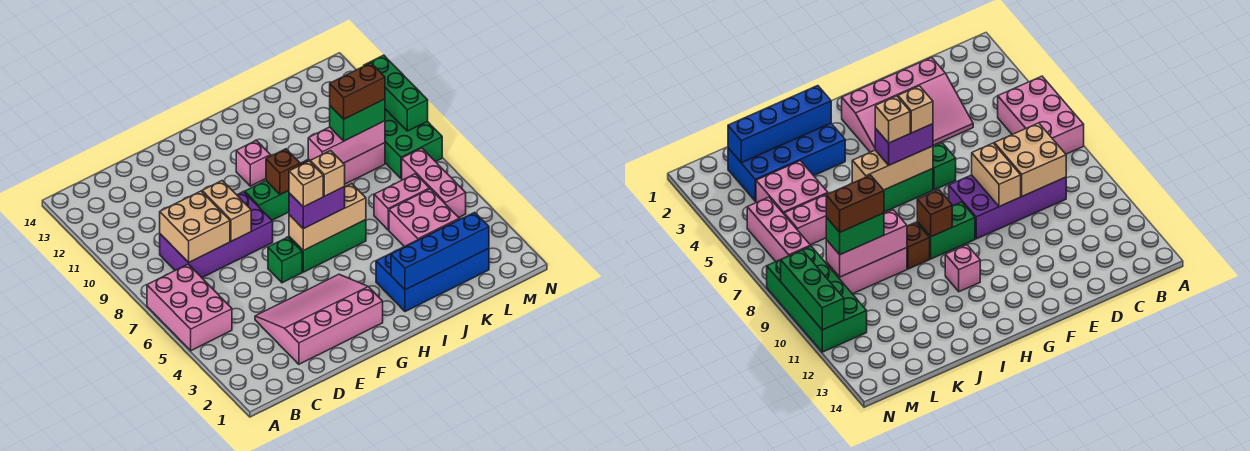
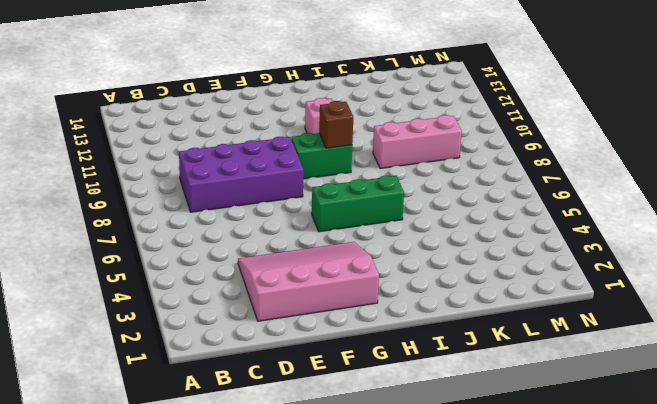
none -> pink brick A5:B7 level 1
none -> green brick F6 level 1
none -> blue brick I2:L3 level 1

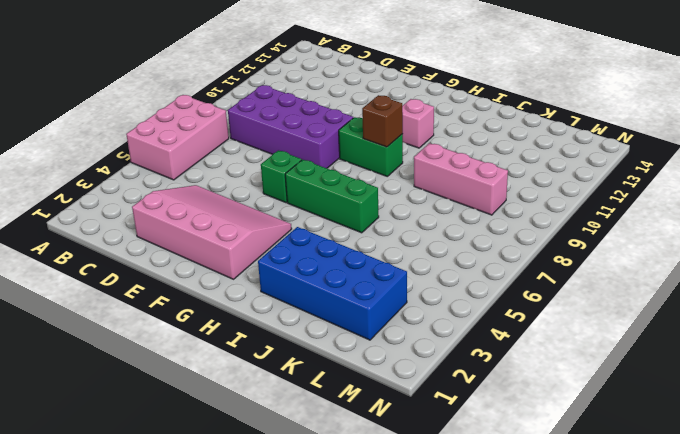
none -> brown brick I9 level 1
none -> pink brick K4:L5 level 1
none -> pink brick K6:L6 level 1

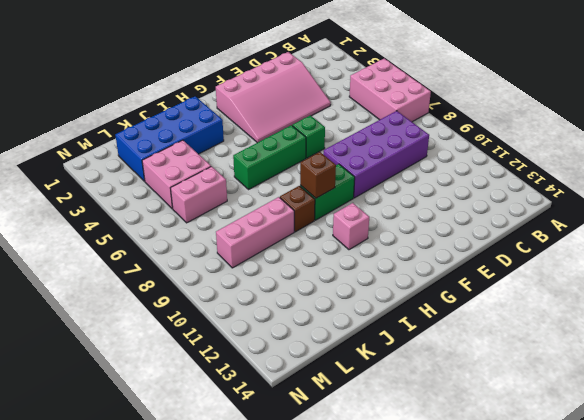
none -> pink brick M5:M7 level 1
none -> green brick M8:N11 level 1
none -> tan brick C8:D9 level 2

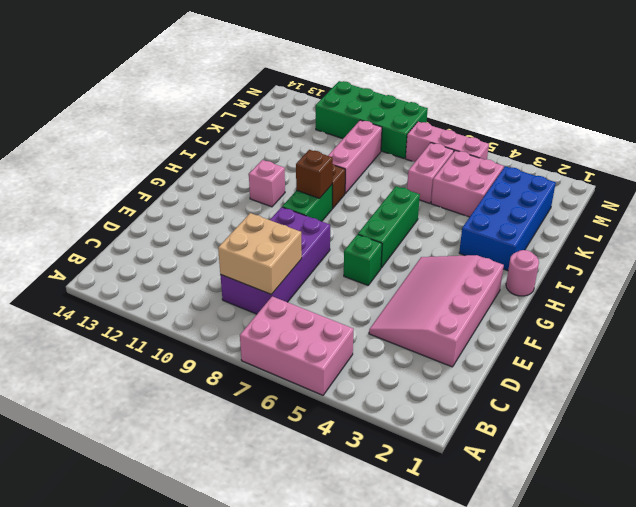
pink round brick H1 level 1 -> none
none -> tan brick E8:E9 level 2
none -> tan brick G6:I6 level 2
none -> blue brick I2:L2 level 2

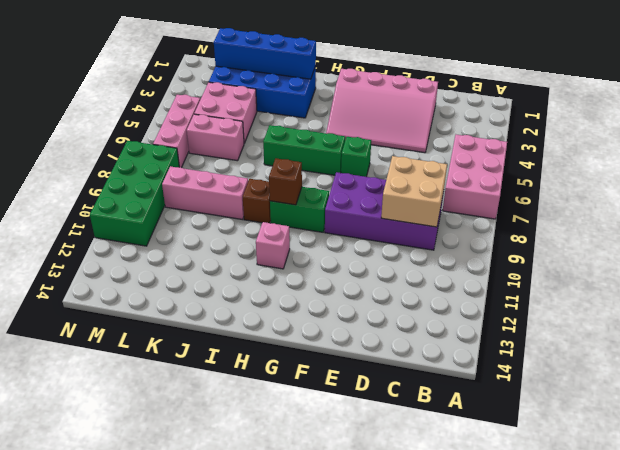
none -> tan brick E8:E9 level 2
none -> tan brick G6:I6 level 2
none -> pink brick J9:L9 level 2

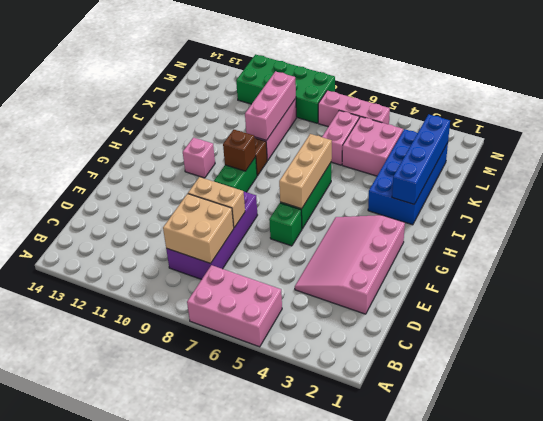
none -> green brick N9:N11 level 2
none -> purple brick G6:H6 level 3
none -> green brick K9:L9 level 3

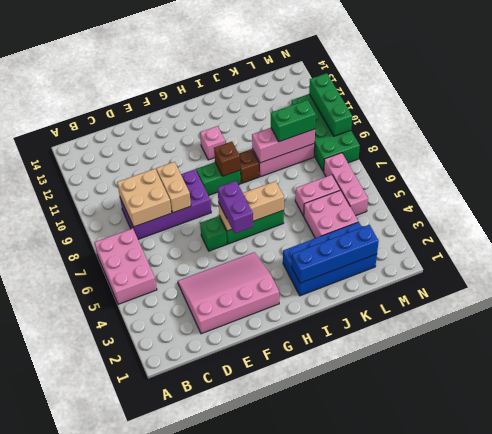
purple brick G5:G6 level 3 -> purple brick G6:H6 level 3
none -> tan brick G6 level 4
none -> tan brick H6 level 4
none -> brown brick K9:L9 level 4

